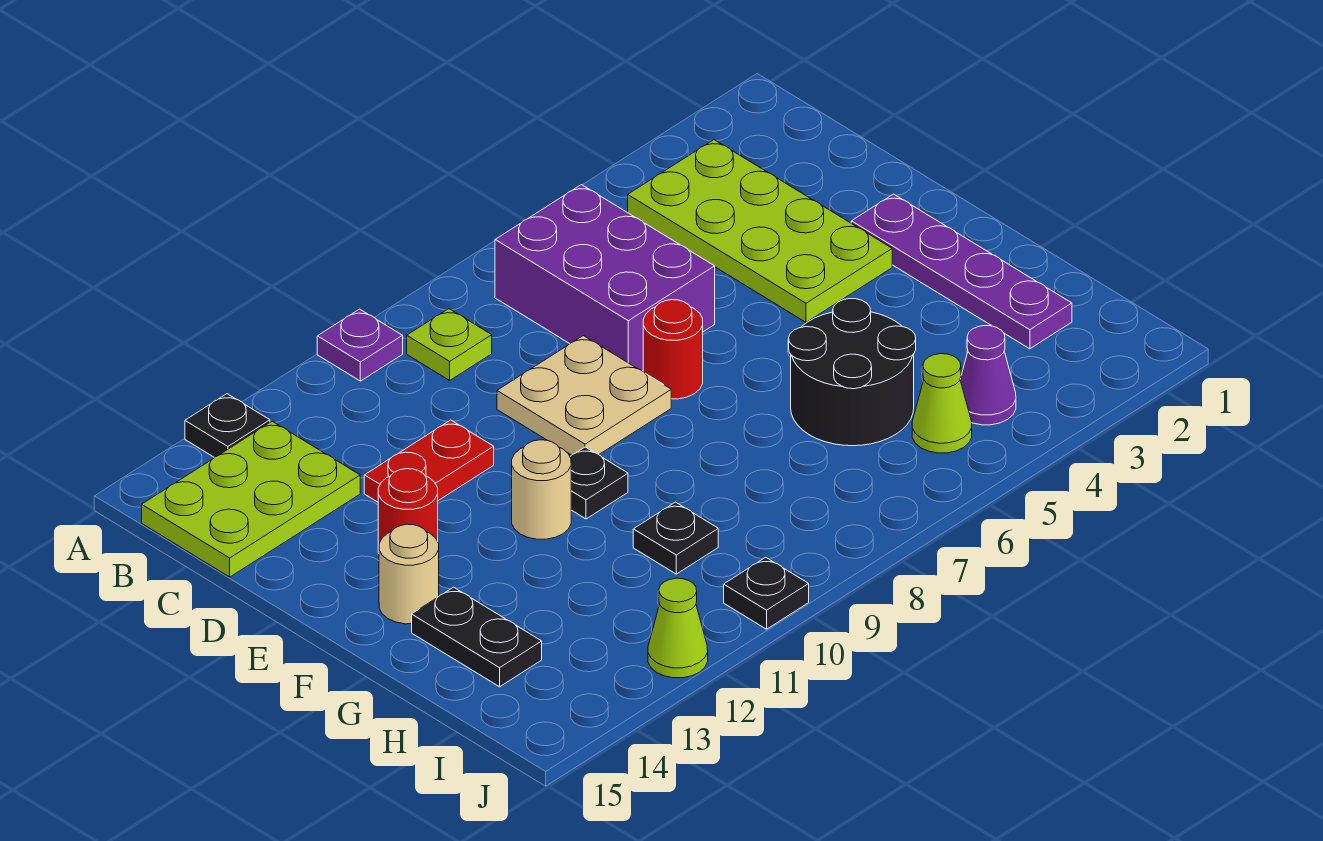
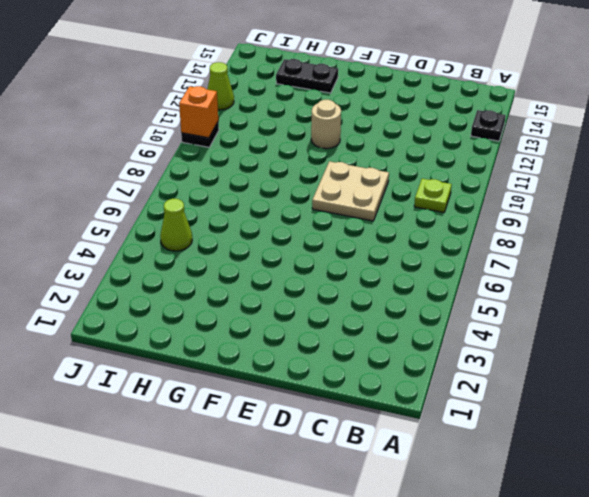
orange brick J10 level 2 -> none
none -> purple plate A10 level 1
none -> lime plate B3:E4 level 1
none -> purple brick B6:D7 level 1

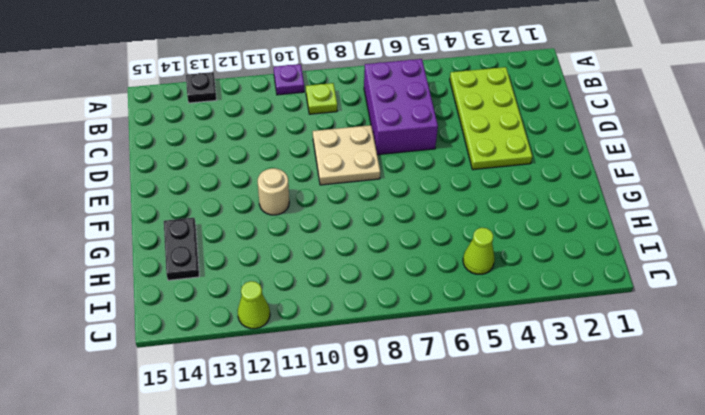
none -> lime plate B13:C15 level 1
none -> red plate D11:D12 level 1
none -> purple plate E2:H2 level 1

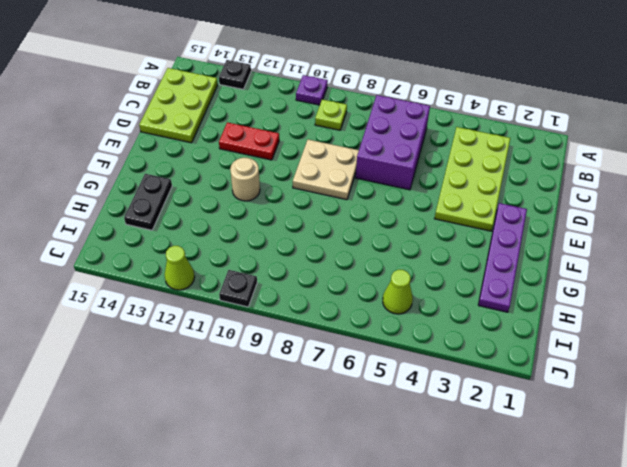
lime plate B14:D15 level 1 -> lime plate B13:C15 level 1
none -> red round brick E7 level 1
none -> red round brick E13 level 1
none -> black plate F10 level 1

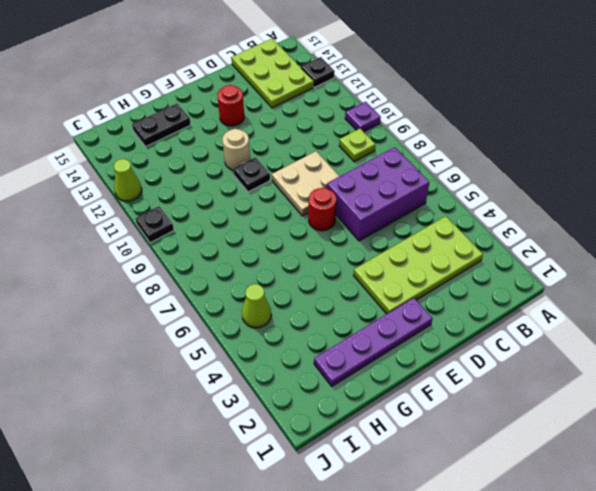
none -> red plate D11:D12 level 1
none -> tan round brick F14 level 1
none -> black round brick G5:H6 level 1

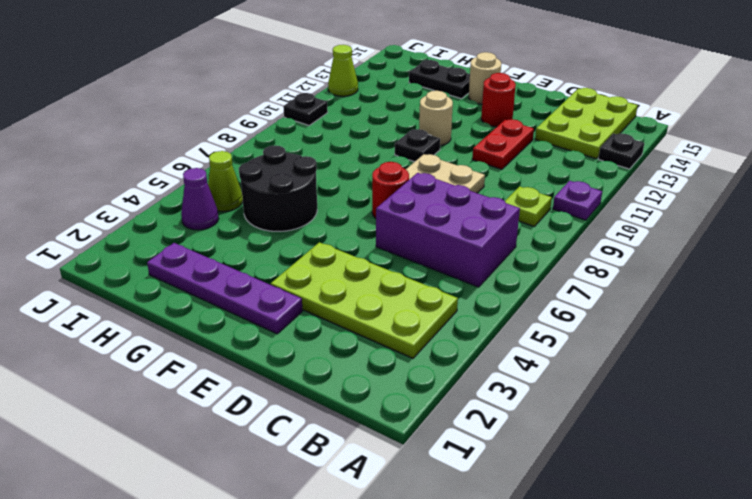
none -> black plate H10 level 1

